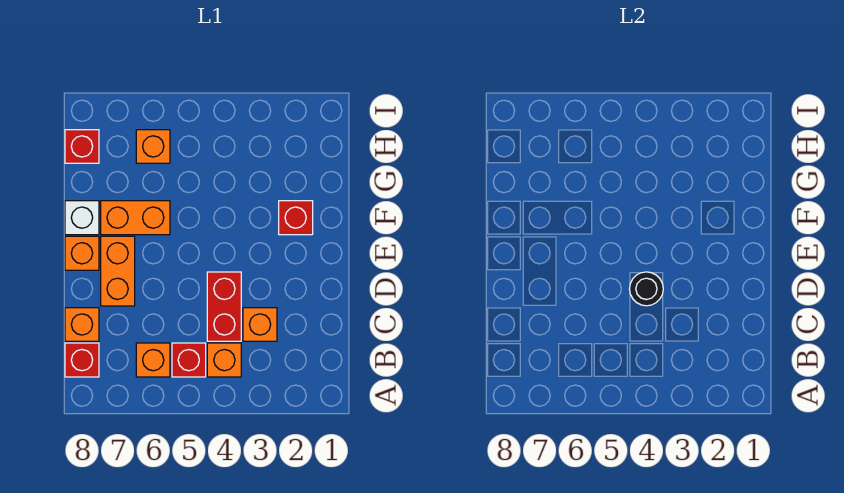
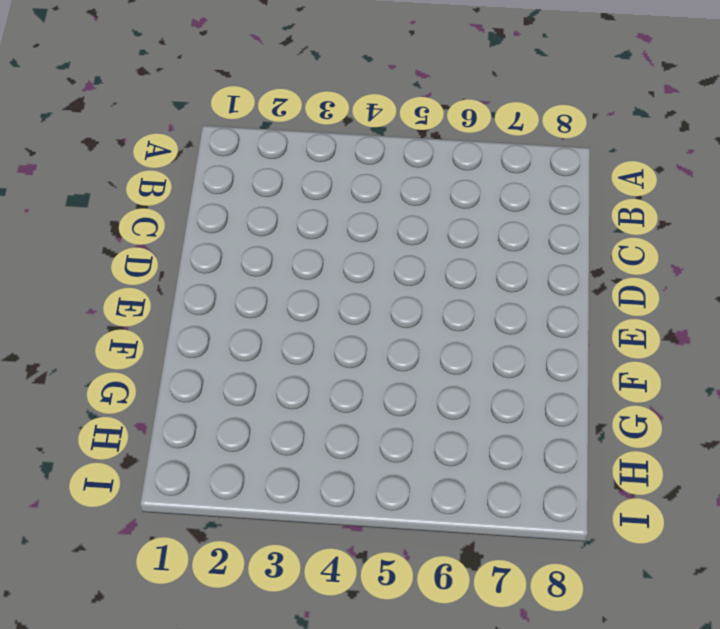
none -> orange brick B4 level 1
none -> red brick B5 level 1
none -> orange brick B6 level 1

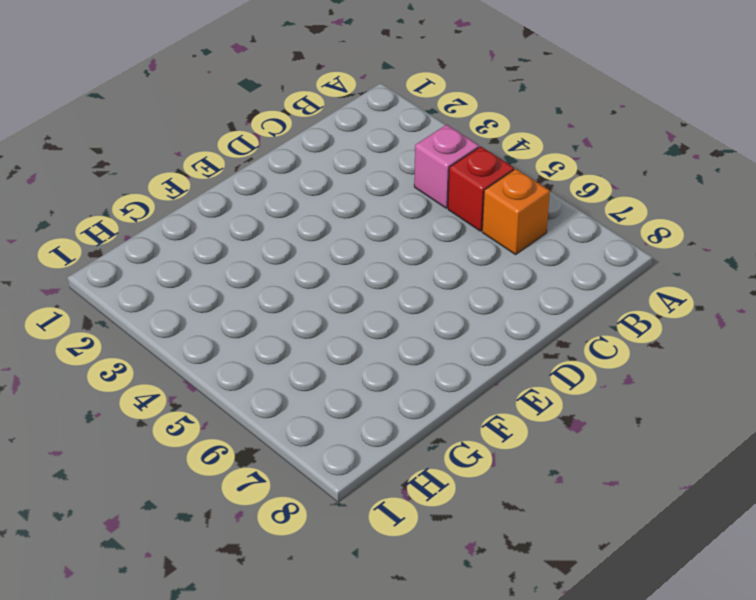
pink brick B4 level 1 -> orange brick B4 level 1
none -> red brick B8 level 1
none -> orange brick C3 level 1
none -> red brick C4:D4 level 1

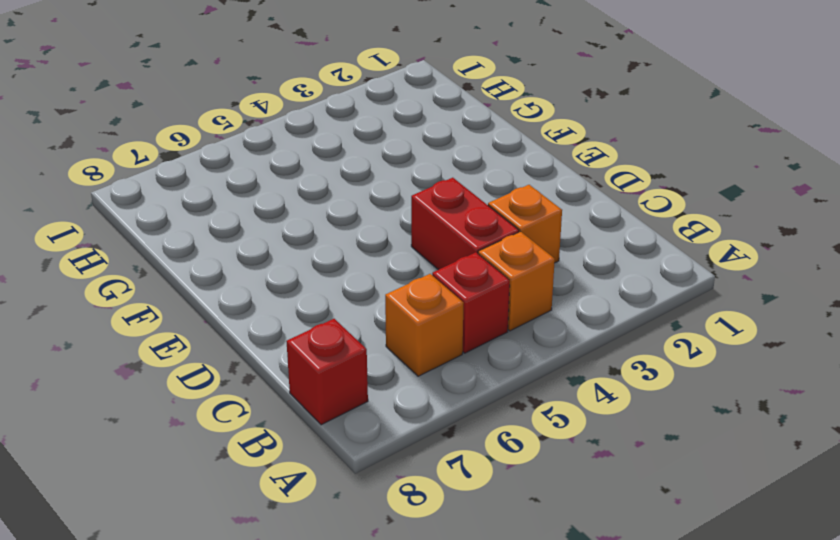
none -> orange brick C8 level 1
none -> orange brick D7:E7 level 1
none -> orange brick E8 level 1

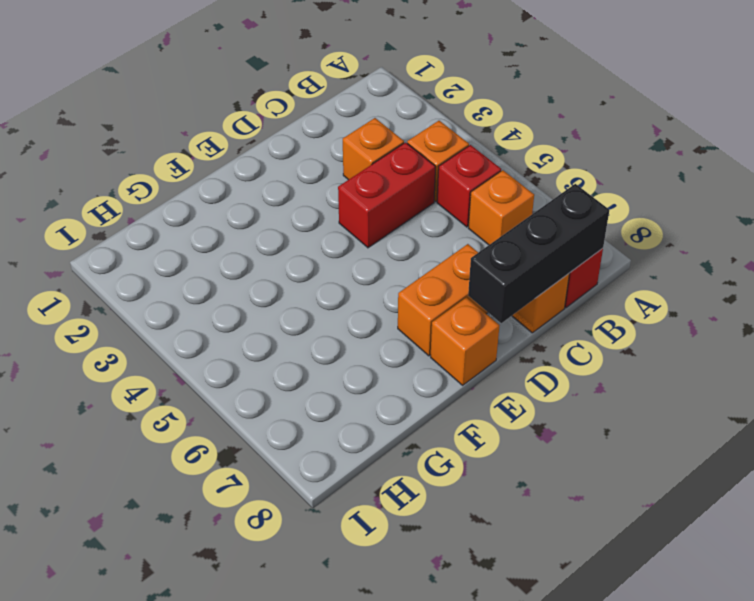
black brick B8:D8 level 2 -> none
none -> red brick F2 level 1
none -> orange brick F6:F7 level 1
none -> white brick F8 level 1

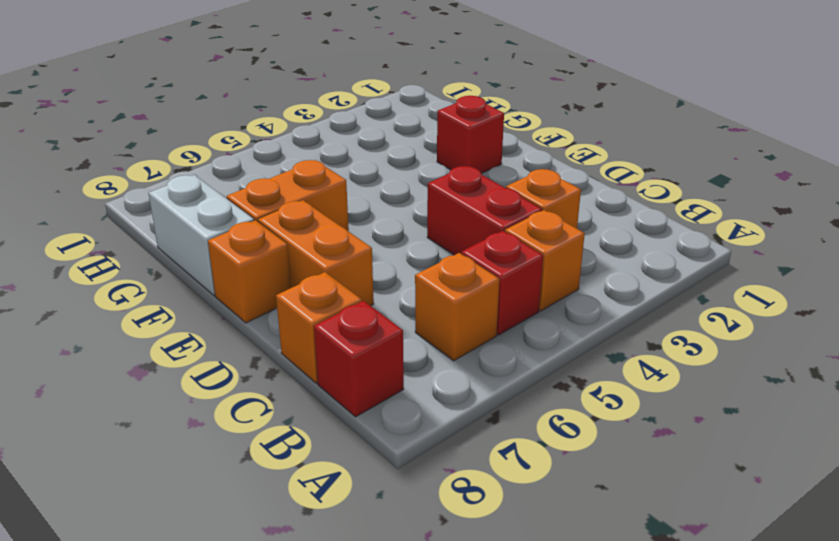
white brick F8:G8 level 1 -> white brick F8 level 1
none -> orange brick H6 level 1
none -> red brick H8 level 1
none -> black round brick D4 level 2

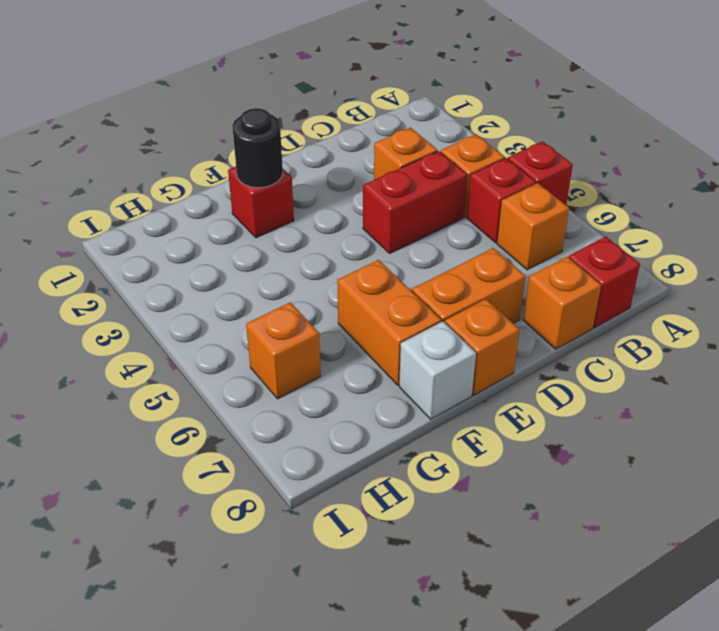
red brick A5 level 1 -> red brick H8 level 1
black round brick F2 level 2 -> black round brick D4 level 2

